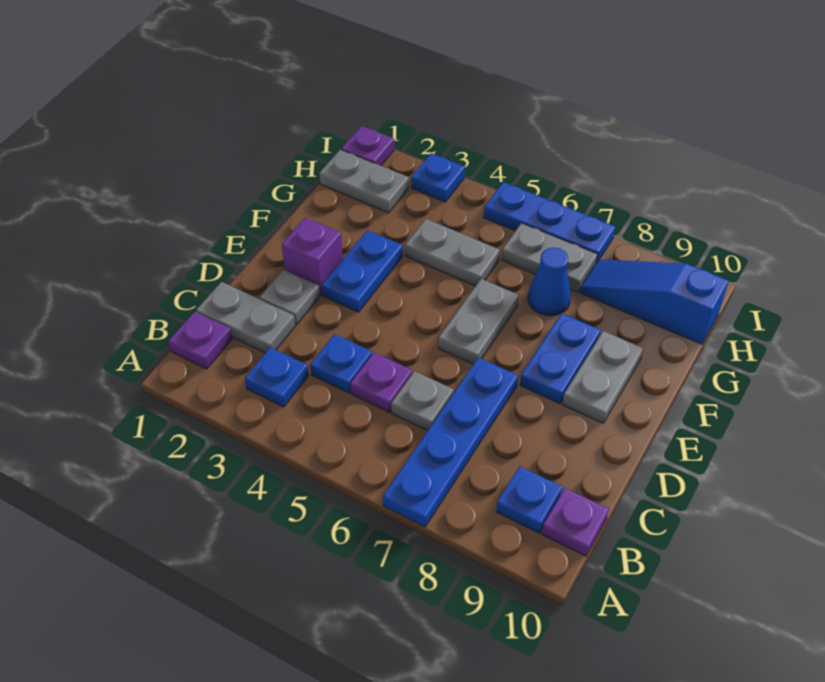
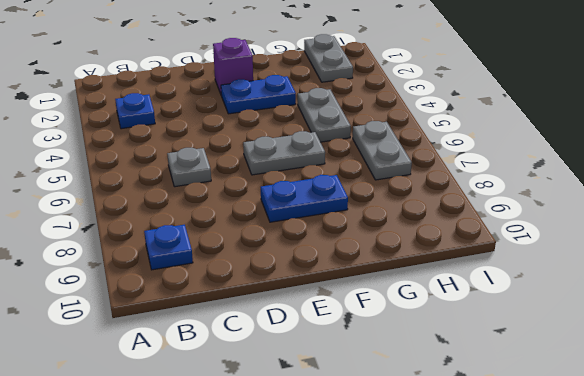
none -> blue plate A7:D7 level 1
none -> purple plate B1 level 1
none -> purple plate B10 level 1

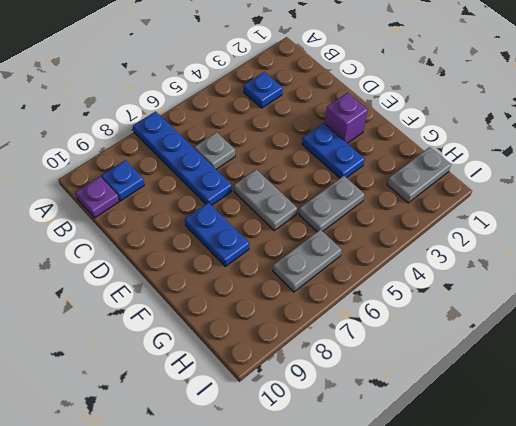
none -> purple plate B1 level 1
none -> grey plate C1:C2 level 1
none -> blue plate C4 level 1

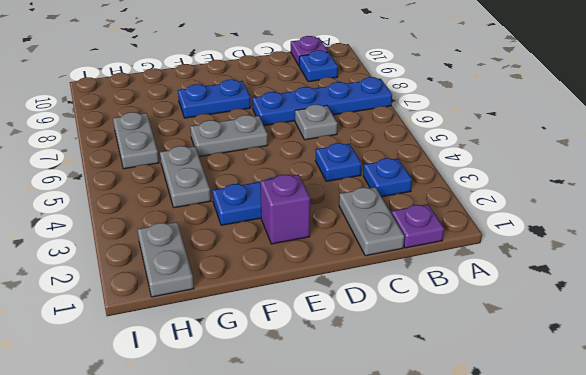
none -> purple plate C5 level 1
none -> grey plate D2 level 1
none -> grey plate E9:F9 level 1

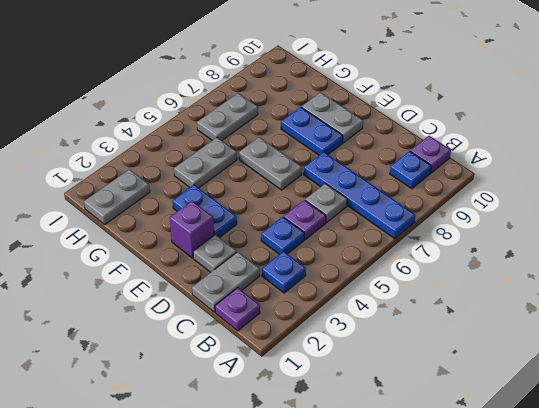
none -> blue cone G7 level 1
none -> blue slope H8:H10 level 1 top 10
none -> purple plate I1 level 1

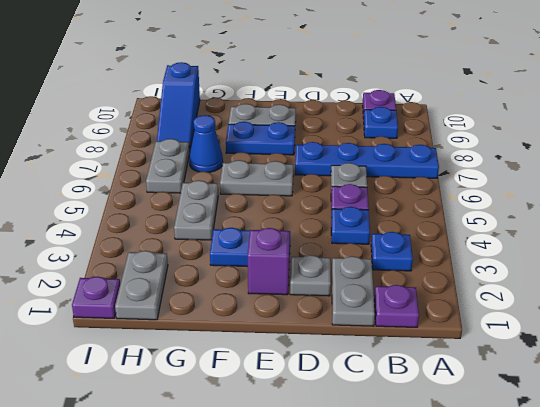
none -> blue plate I3 level 1
none -> blue plate I5:I7 level 1

